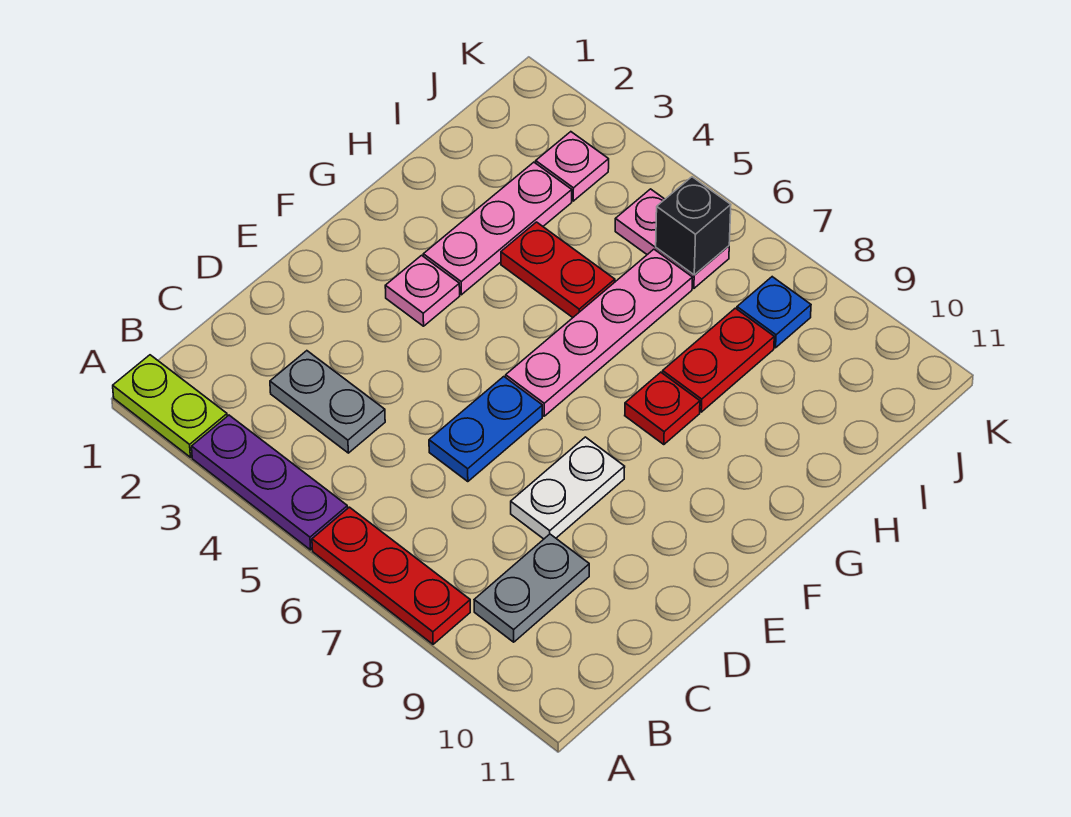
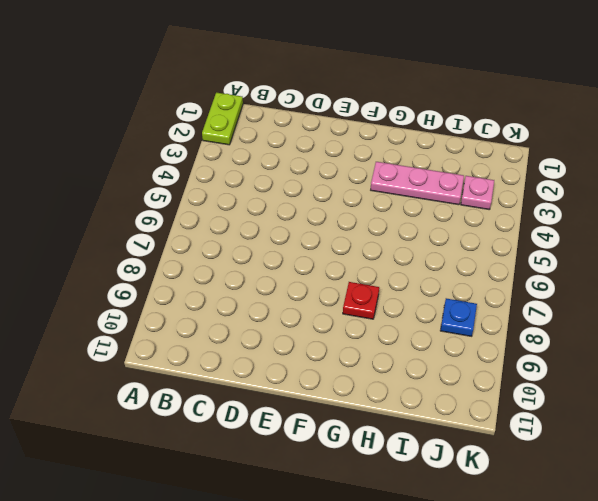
none -> purple plate A3:A5 level 1
none -> red plate A6:A8 level 1
none -> grey plate B9:C9 level 1

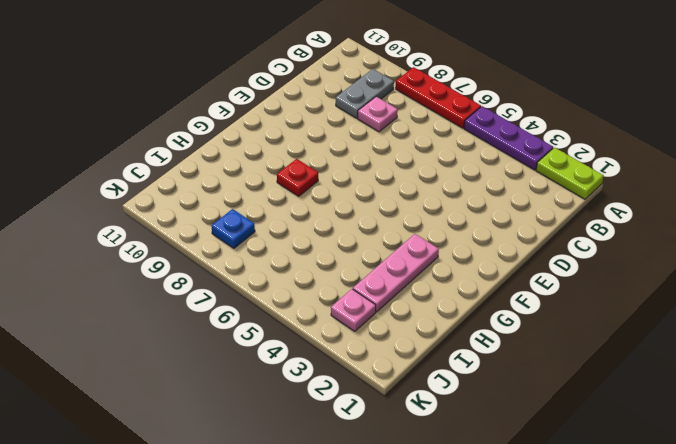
pink plate C8 level 1 -> pink plate F3 level 1
none -> grey plate C3:C4 level 1
none -> blue plate D6:E6 level 1
none -> white plate D8:E8 level 1

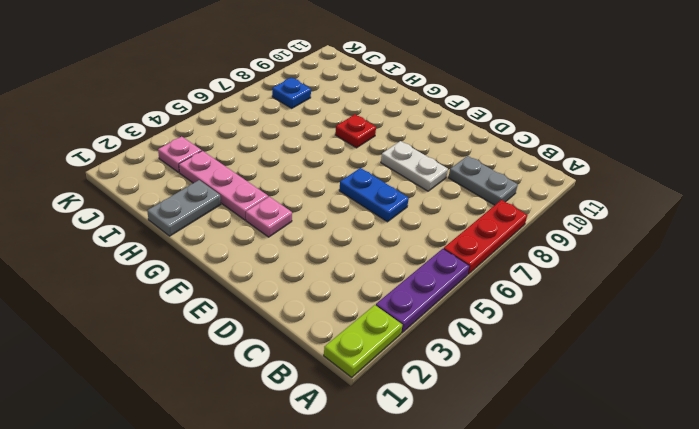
grey plate H1:H2 level 1 -> grey plate C3:C4 level 1
none -> pink plate F6:I6 level 1
none -> red plate H4:H5 level 1
none -> red plate H8:I8 level 1

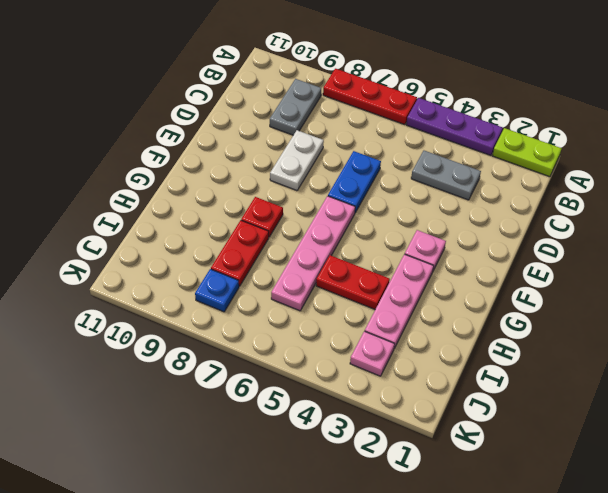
none -> pink plate J5:J6 level 1
none -> black brick J6 level 2

